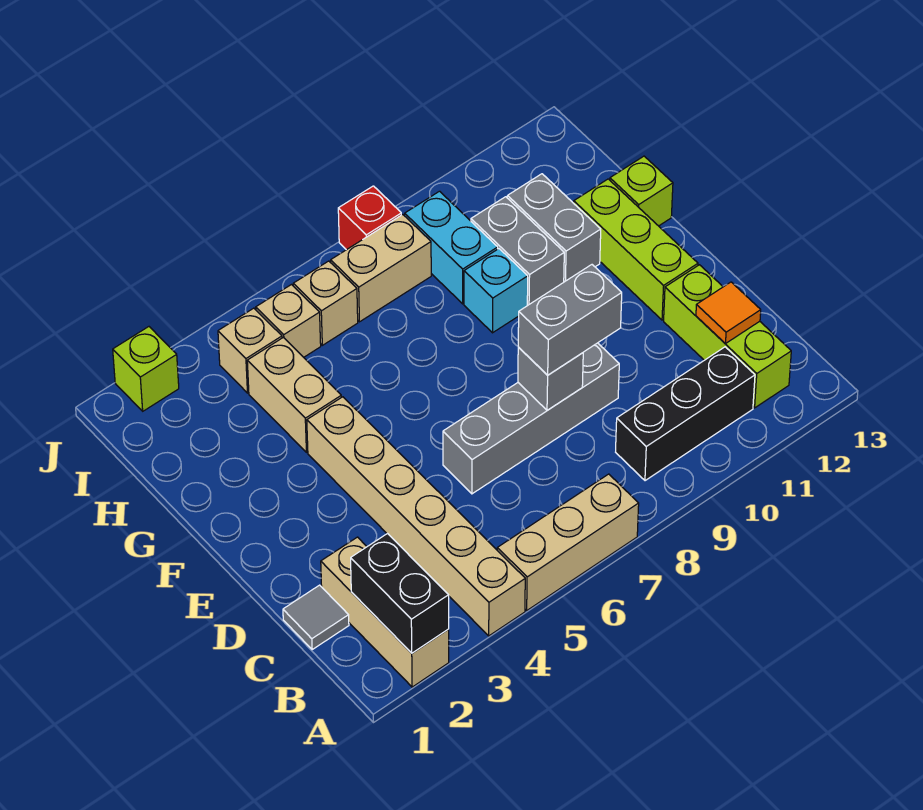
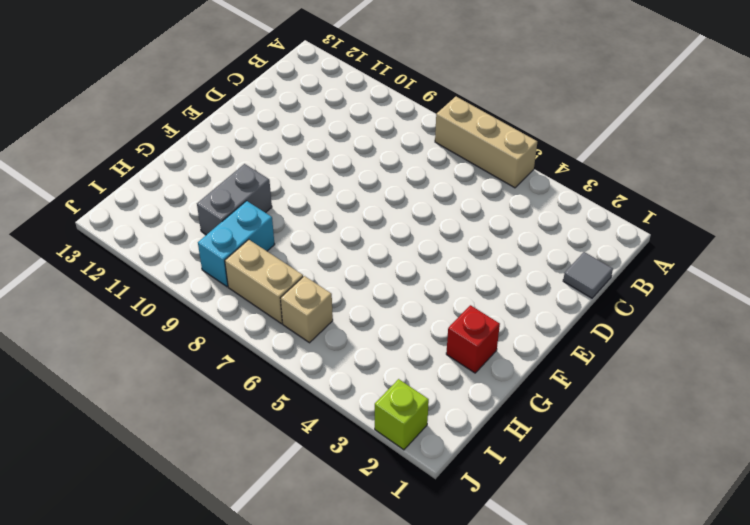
red brick G2 level 1 -> red brick J8 level 1
none -> tan brick A2:C2 level 1
none -> tan brick A4:F4 level 1
none -> black brick B9:B11 level 1

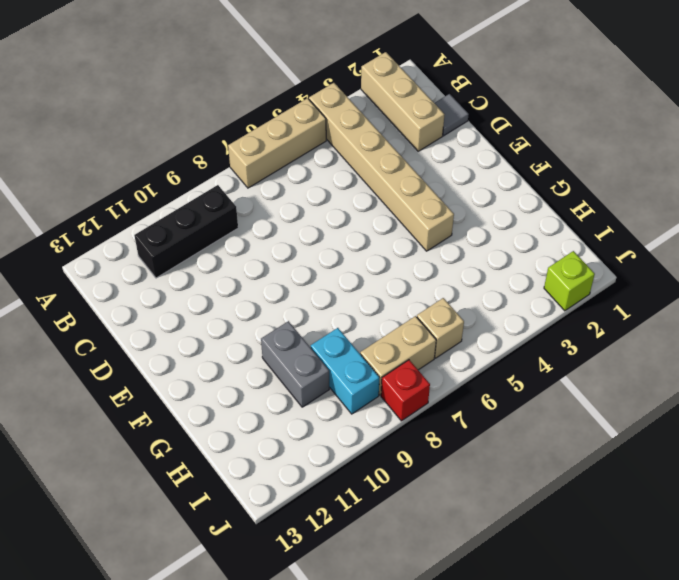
none -> lime brick B12:D12 level 1
none -> grey brick D6:D9 level 1
none -> lime brick E12:G12 level 1

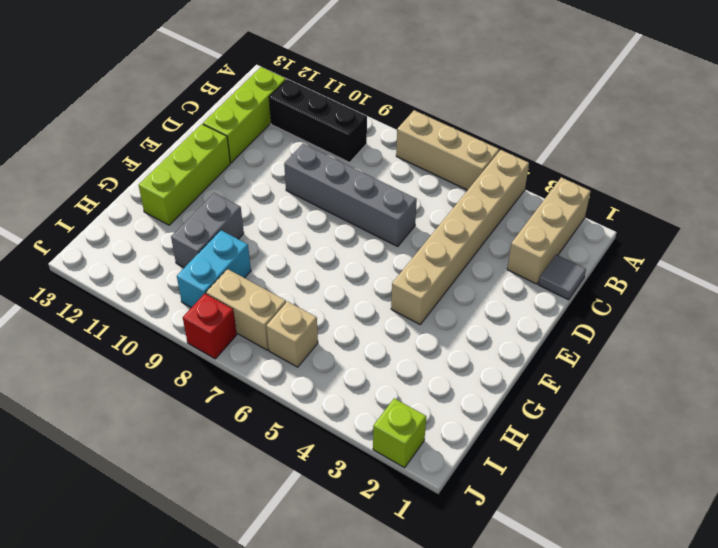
none -> tan brick G4:H4 level 1
none -> cyan brick G9 level 1
none -> grey brick G11:H11 level 1

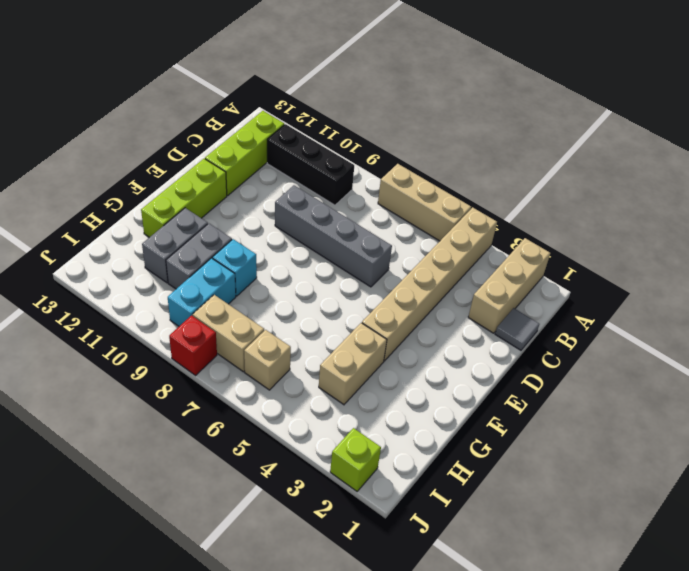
none -> lime brick G13 level 1
none -> tan brick I4 level 1
none -> tan brick I5 level 1

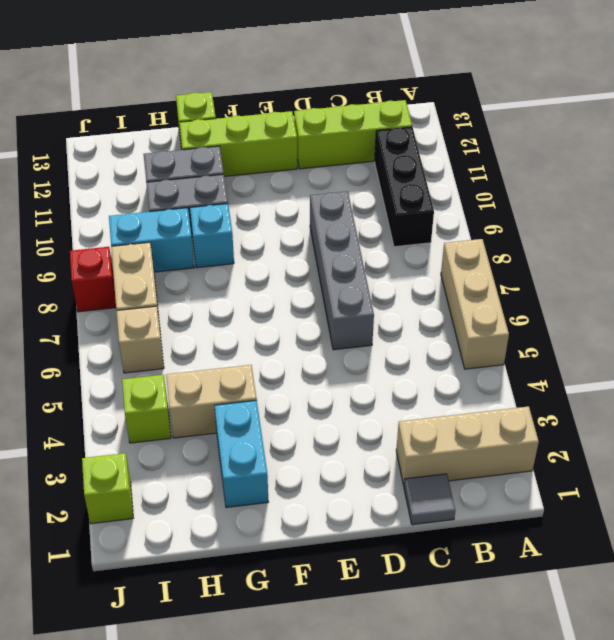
cyan brick G2:G3 level 1 -> none
lime brick I4 level 1 -> tan brick I4 level 1
none -> tan brick A4:F4 level 1
none -> tan brick I5 level 1
none -> black brick A2:B2 level 2

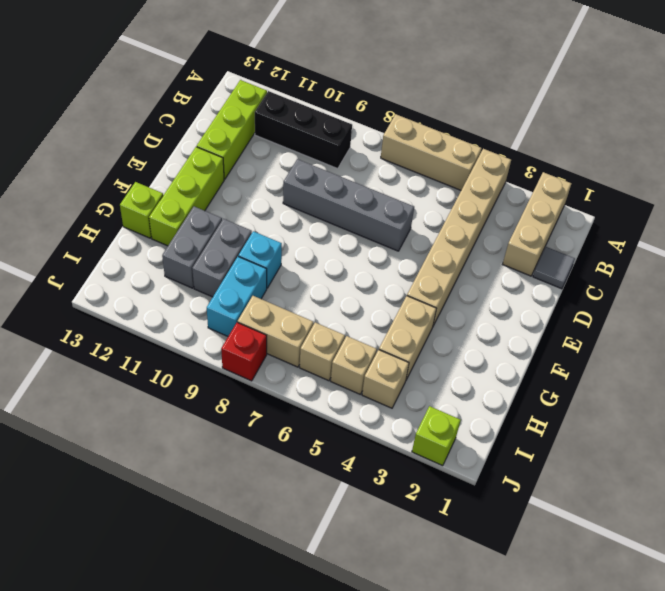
none -> black brick A2:B2 level 2
none -> orange tile C12 level 2
none -> grey brick D8 level 2

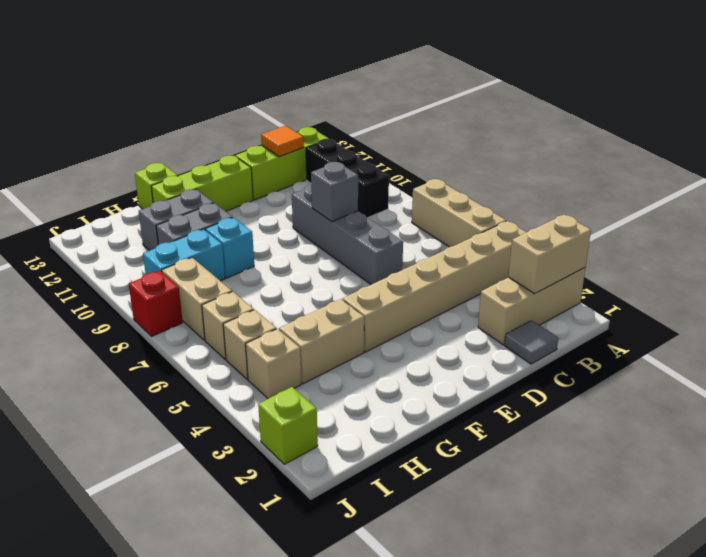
tan brick A2:B2 level 2 -> black brick A2:B2 level 2
none -> grey brick D8:D9 level 3

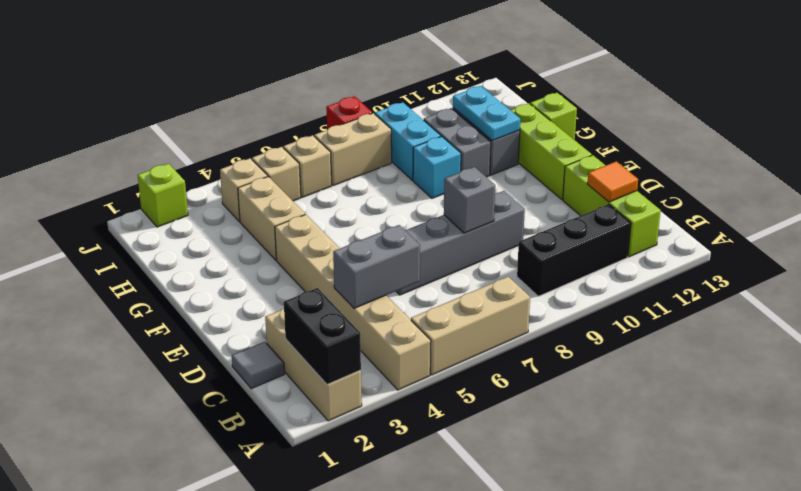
grey brick C4:C5 level 2 -> grey brick D8:D9 level 3
cyan plate G11:H11 level 2 -> none

